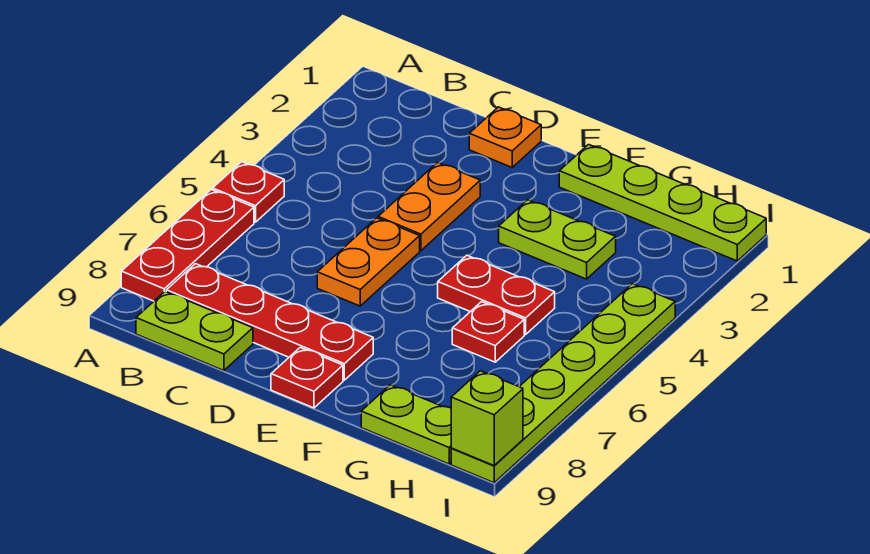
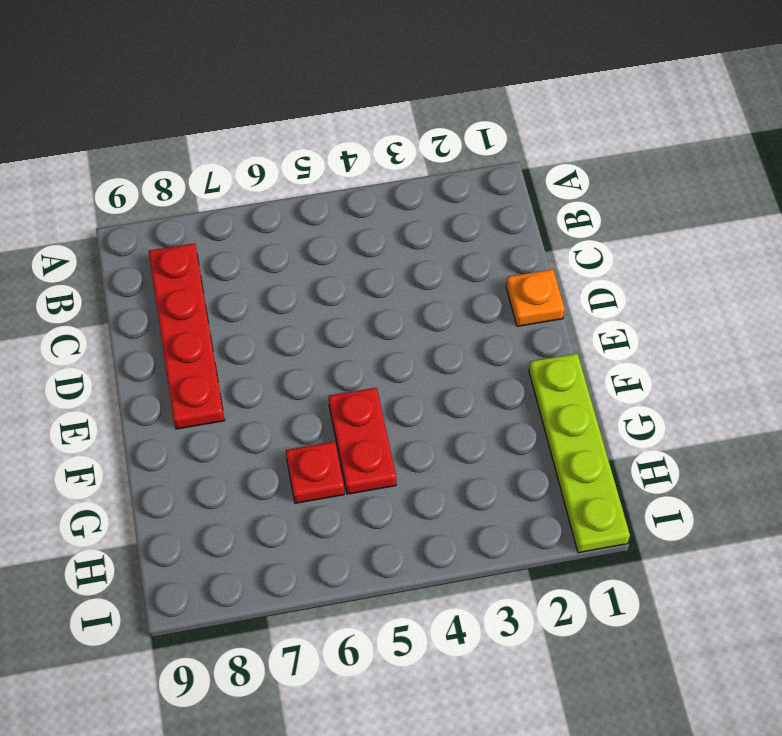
none -> red plate A5 level 1
none -> red plate A6:A8 level 1
none -> lime plate B9:C9 level 1

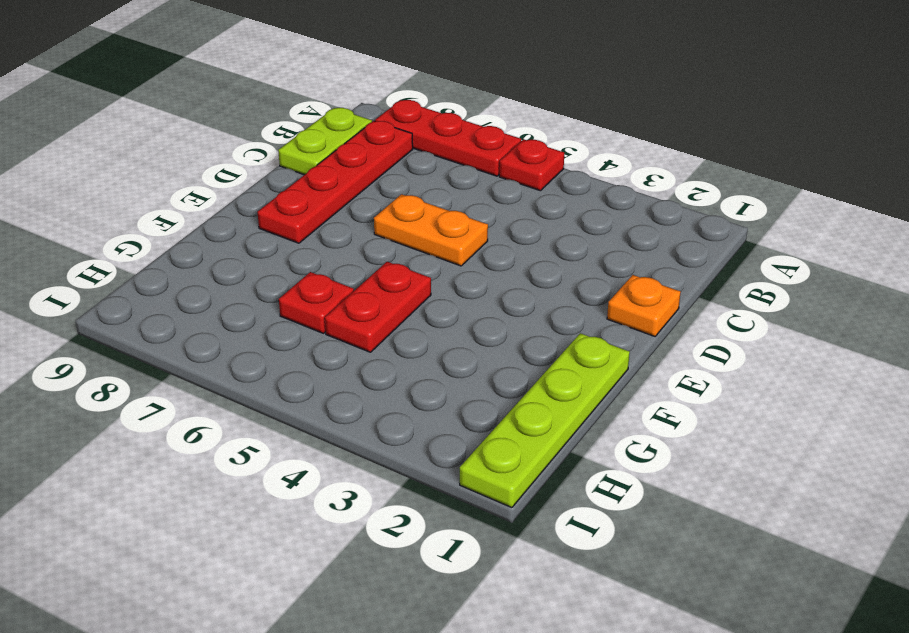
none -> orange plate D3:D4 level 1
none -> red plate E9 level 1
none -> lime plate F3:G3 level 1

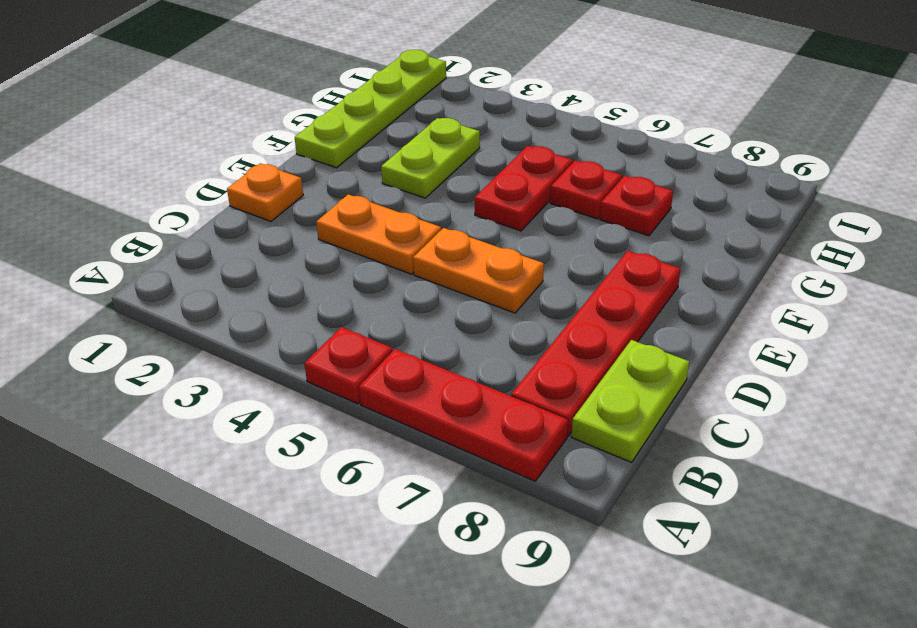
red plate G7 level 1 -> red plate E9 level 1
none -> lime plate G9:H9 level 1
none -> lime plate I4:I9 level 1
none -> lime brick I9 level 2

